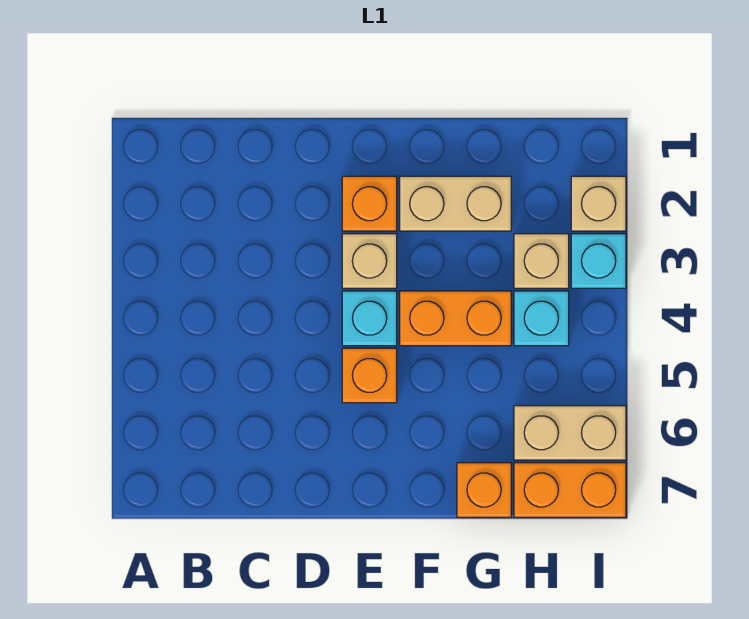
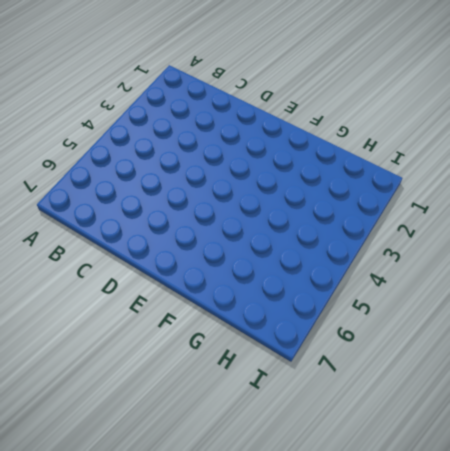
none -> orange brick E2 level 1
none -> tan brick E3 level 1
none -> cyan brick E4 level 1

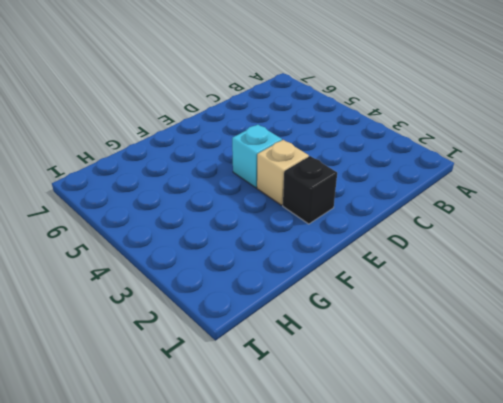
black brick E2 level 1 -> orange brick E2 level 1
none -> orange brick E5 level 1
none -> tan brick F2:G2 level 1
none -> orange brick F4:G4 level 1

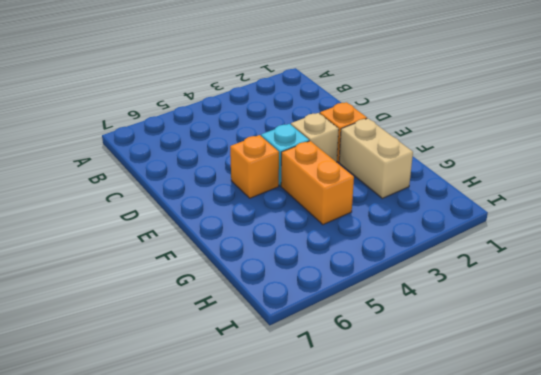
none -> orange brick G7 level 1
none -> tan brick H3 level 1
none -> cyan brick H4 level 1

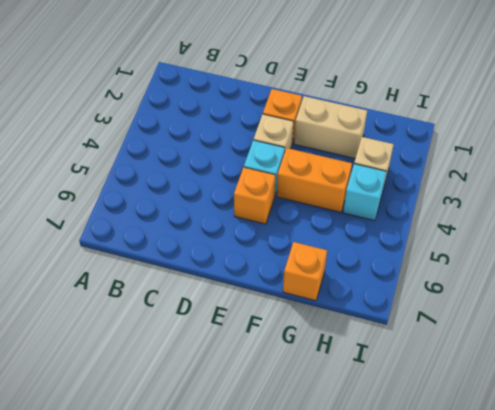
none -> tan brick H6:I6 level 1
none -> orange brick H7:I7 level 1
none -> tan brick I2 level 1

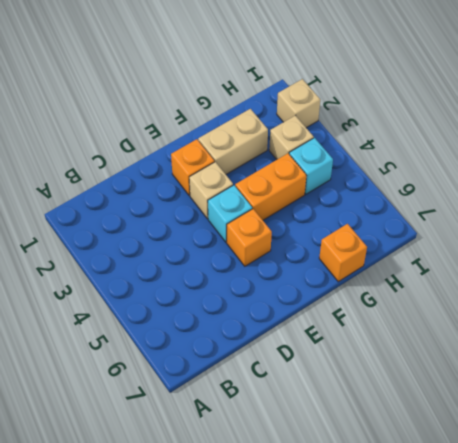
none -> tan brick H6:I6 level 1
none -> orange brick H7:I7 level 1
none -> cyan brick I3 level 1

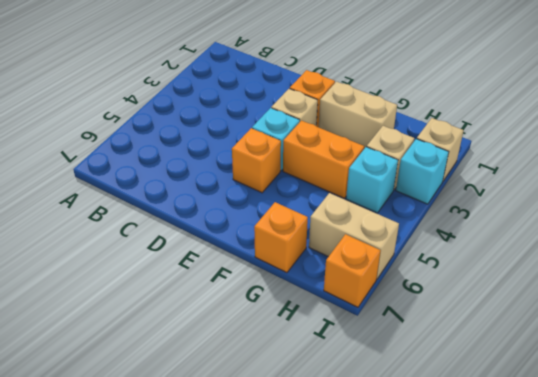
orange brick I7 level 1 -> orange brick H7:I7 level 1

